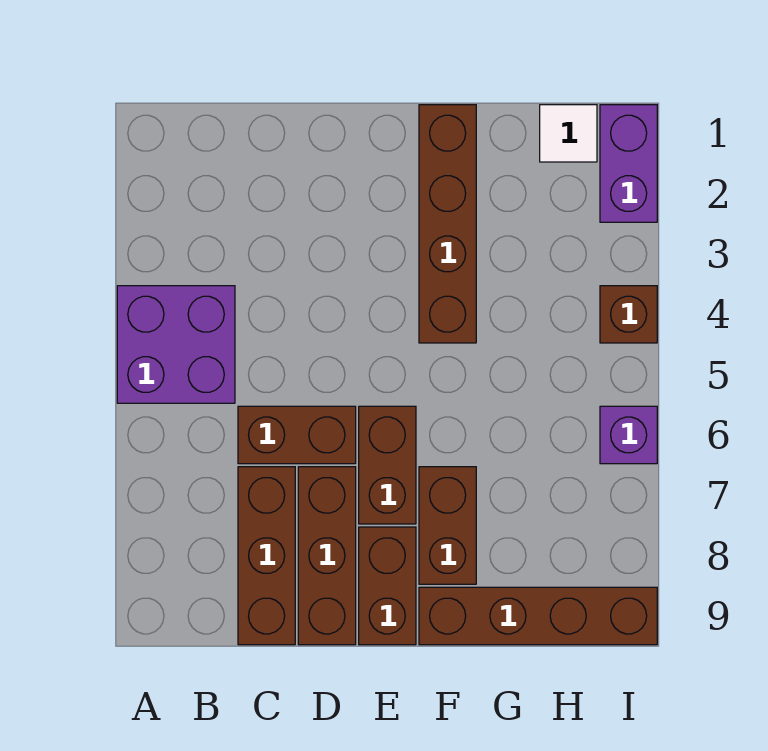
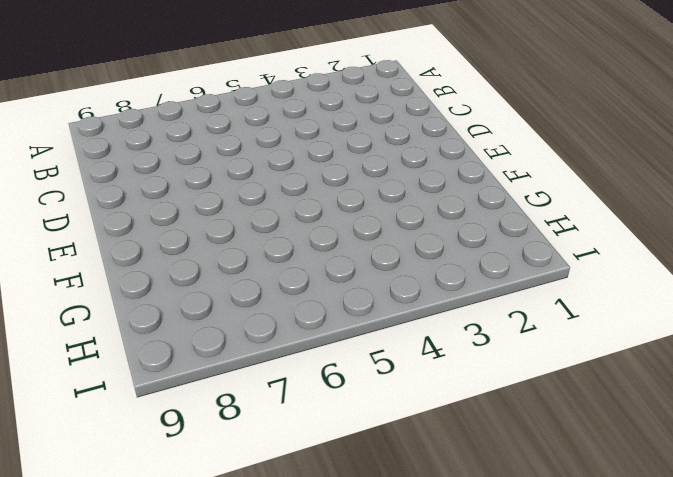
none -> purple brick A4:B5 level 1
none -> brown brick C6:D6 level 1
none -> brown brick C7:C9 level 1

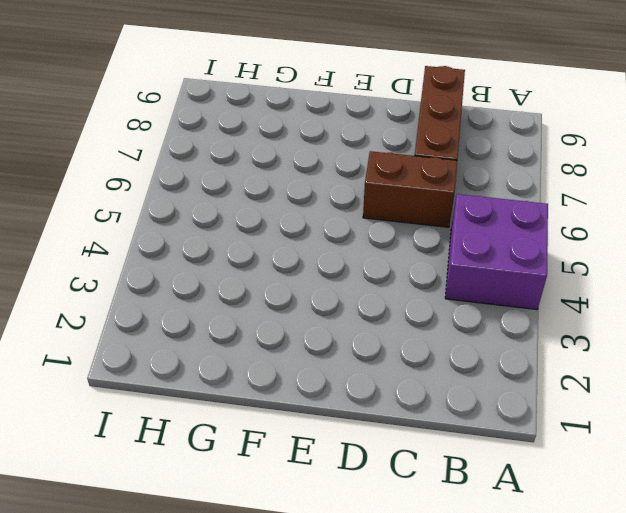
none -> brown brick D7:D9 level 1
none -> brown brick E6:E7 level 1
none -> brown brick E8:E9 level 1

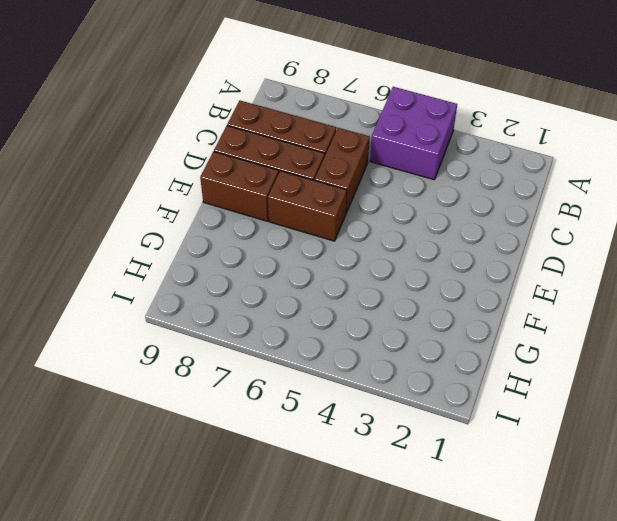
none -> brown brick F1:F4 level 1
none -> brown brick F7:F8 level 1
none -> brown brick F9:I9 level 1

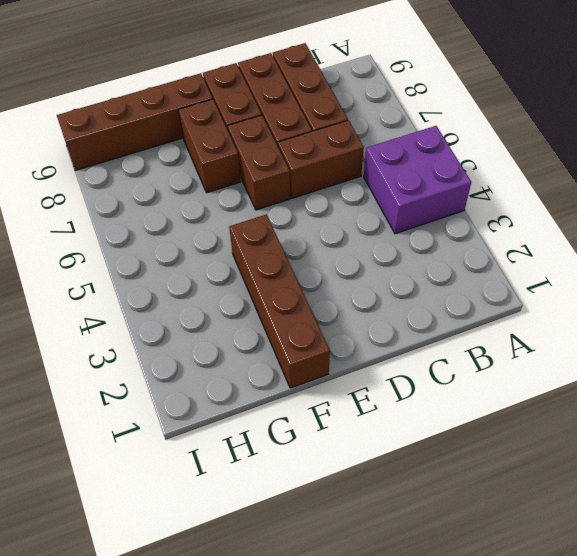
none -> white tile H1 level 1
none -> purple brick I1:I2 level 1
none -> brown brick I4 level 1

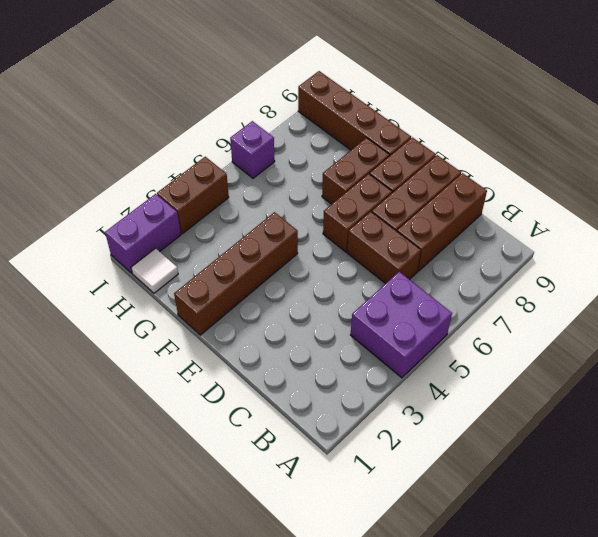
brown brick I3:I4 level 1 -> brown brick I4 level 1

